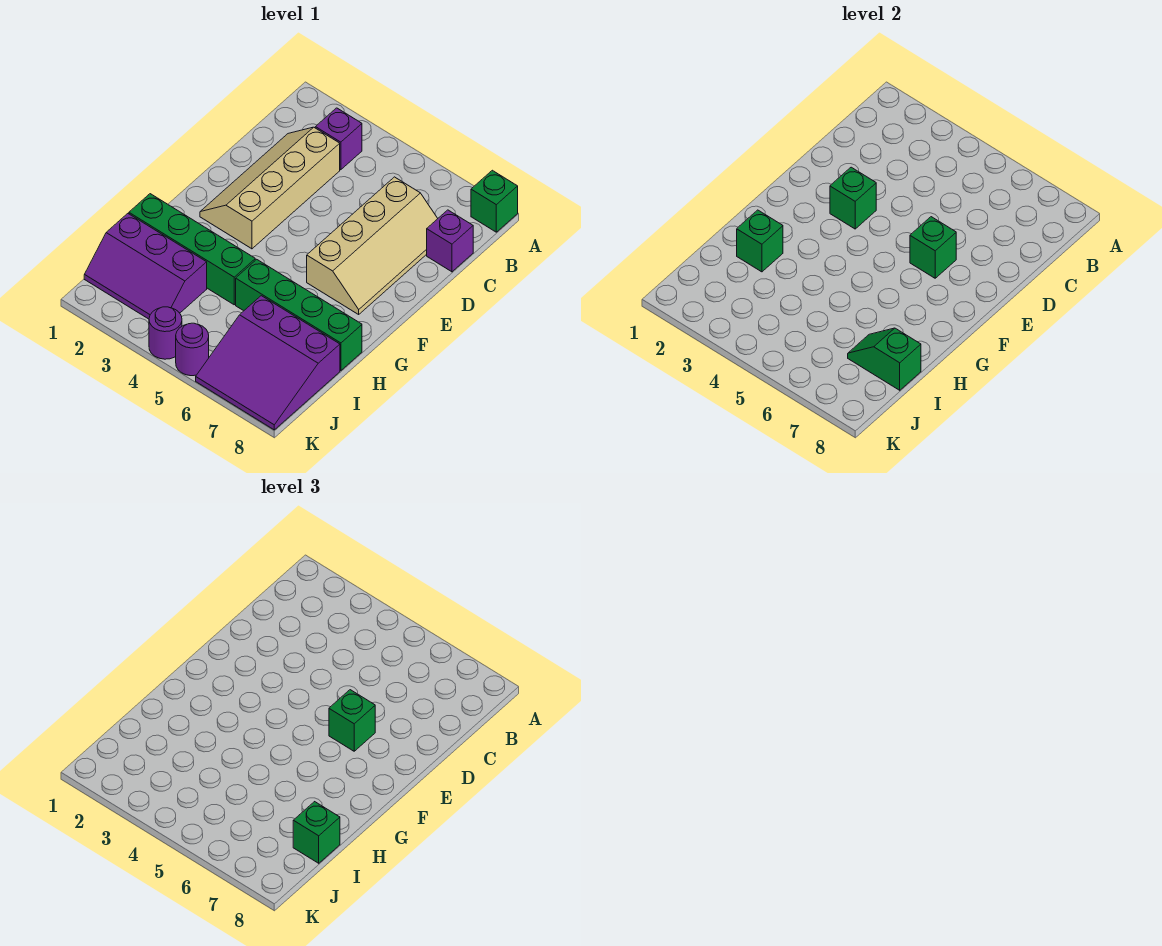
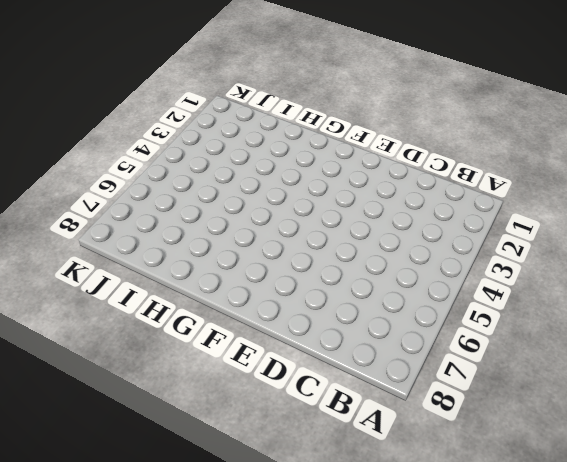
none -> green brick A8 level 1
none -> purple brick B3 level 1
none -> tan slope C2:F3 level 1 top 3

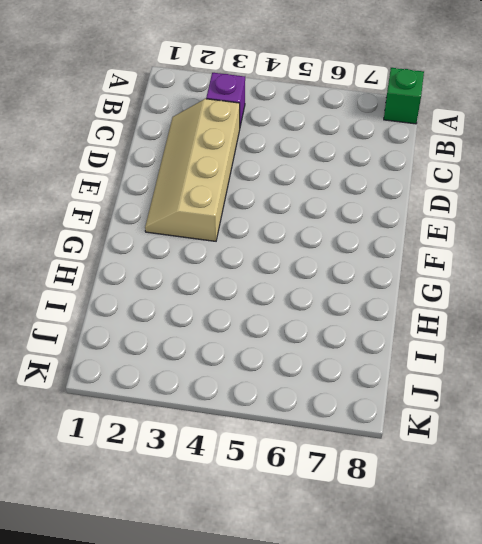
none -> tan slope C6:F7 level 1 top 6
none -> purple brick C8 level 1
none -> green brick H1:H4 level 1

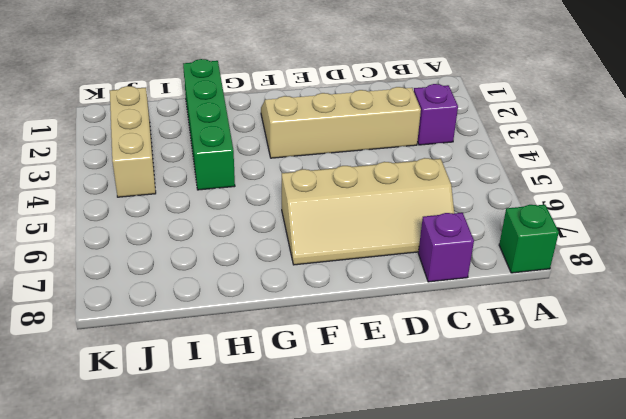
tan brick J2:J4 level 1 -> purple slope I1:J3 level 1 top I
none -> green brick H5:H8 level 1
none -> purple slope I6:K8 level 1 top I
none -> purple round brick K4 level 1

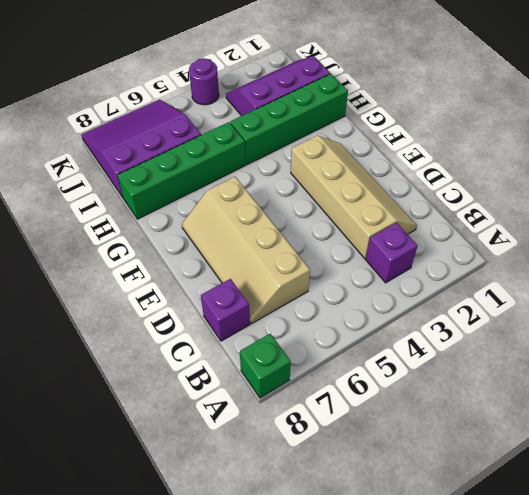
none -> purple round brick K5 level 1
none -> green brick E3 level 2
none -> green brick E6 level 2

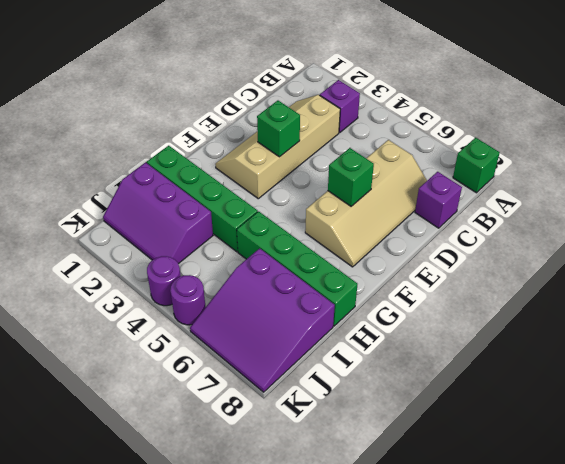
none -> green brick H2 level 2
none -> green slope I7:I8 level 2 top 8
none -> green brick E6 level 3

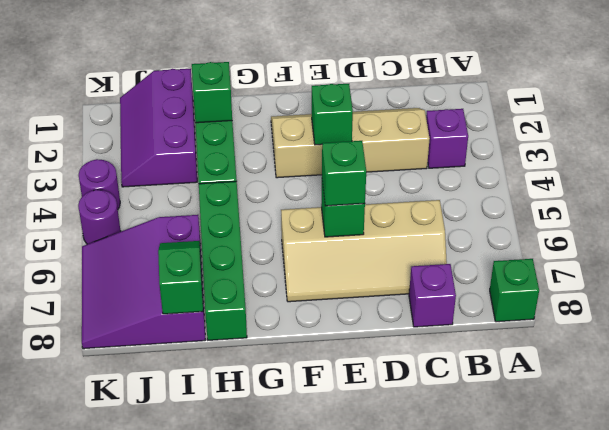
none -> green brick I8 level 3

